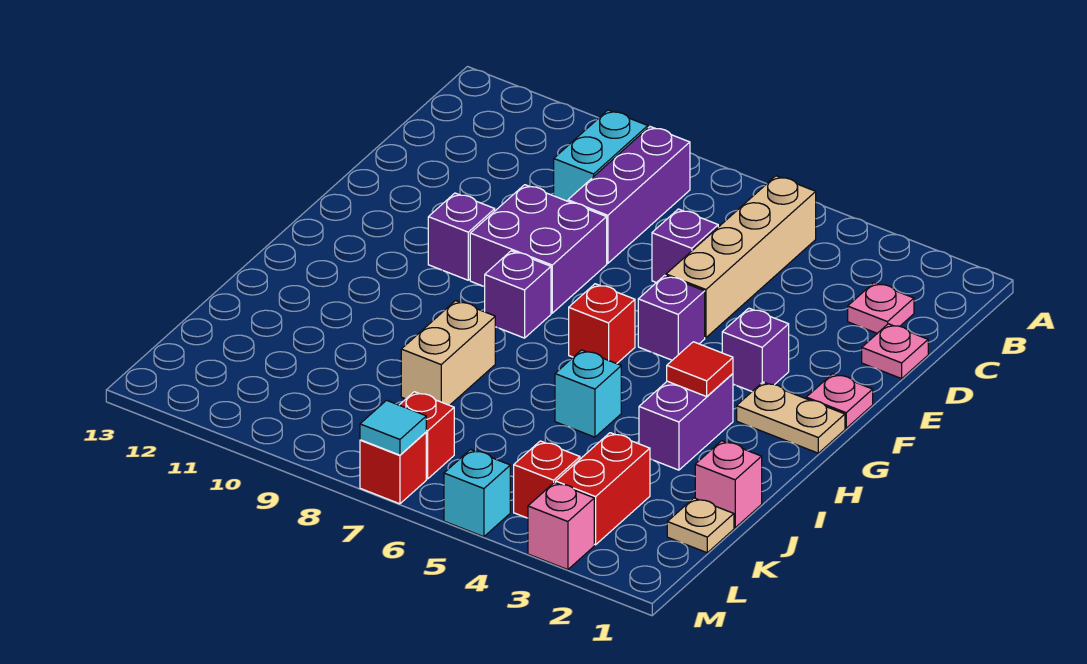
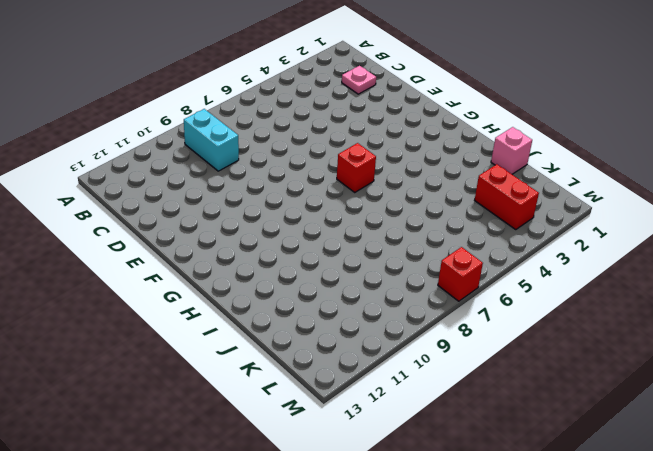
none -> tan brick B5:E5 level 1
none -> purple brick B8:D8 level 1
none -> pink plate D1 level 1

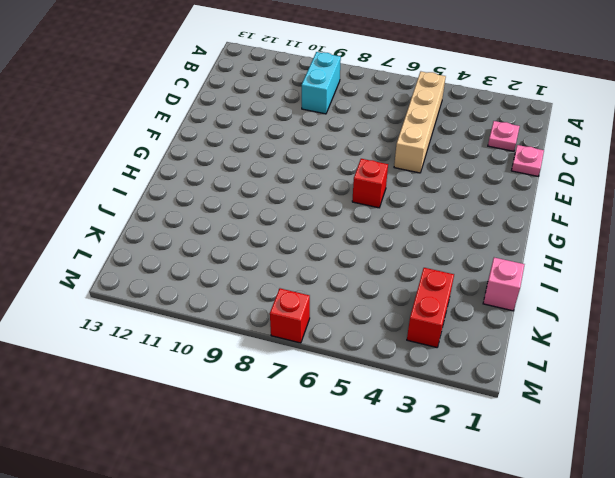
none -> purple brick B8:D8 level 1
none -> purple brick D6 level 1
none -> purple brick E8:F9 level 1

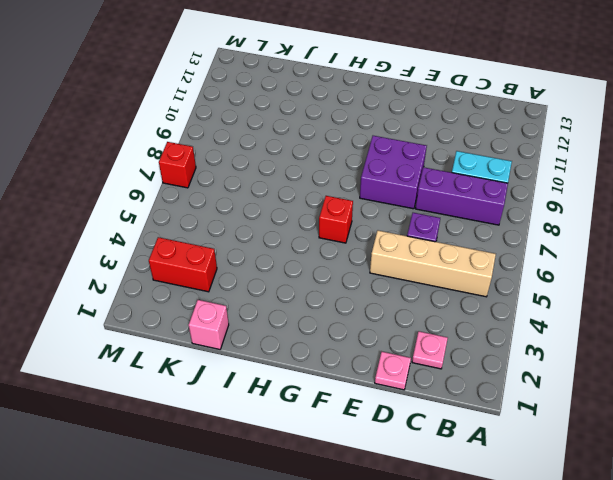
none -> pink plate F1 level 1
none -> purple brick F3 level 1
none -> purple brick F5 level 1

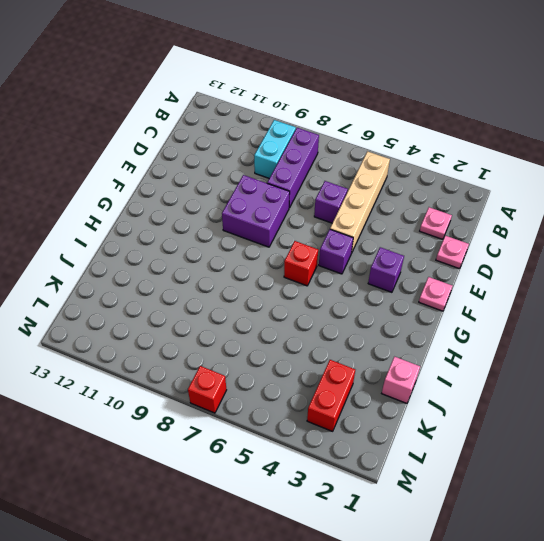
none -> purple brick F10 level 1
none -> tan plate G1:G2 level 1
none -> purple brick G8 level 1

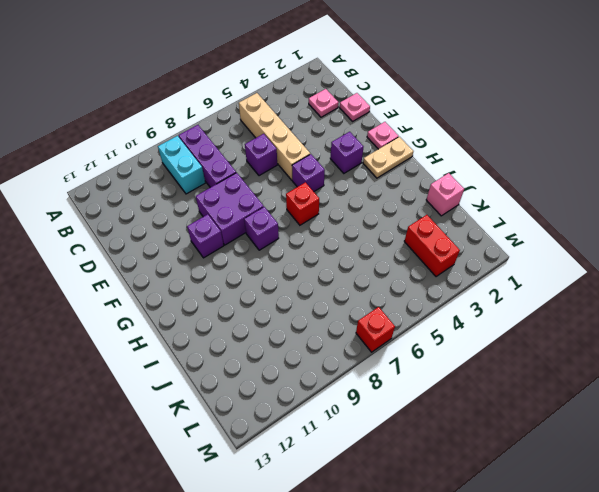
none -> purple brick H3:I3 level 1
none -> cyan brick I5 level 1
none -> tan brick I8:J8 level 1

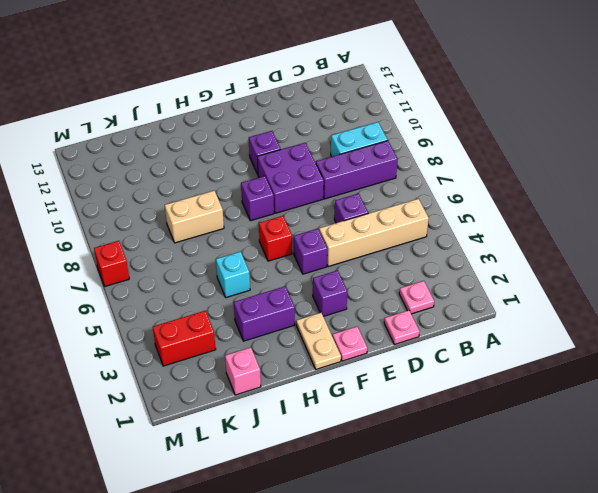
none -> tan plate K1 level 1
none -> red brick L4 level 1
none -> red brick L7 level 1

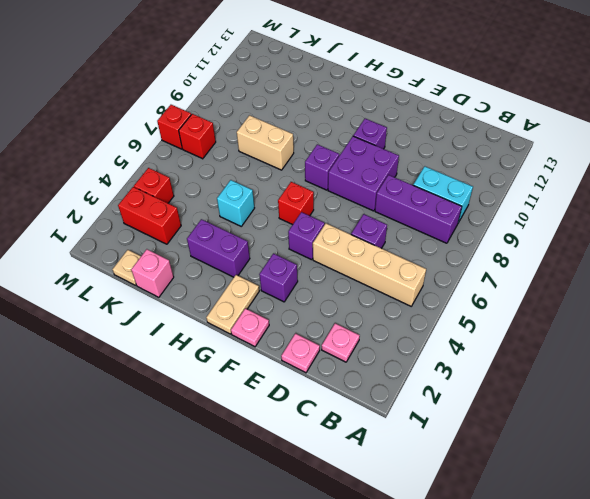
none -> pink brick M3 level 1
none -> cyan brick M5 level 1
none -> red tile H3 level 2

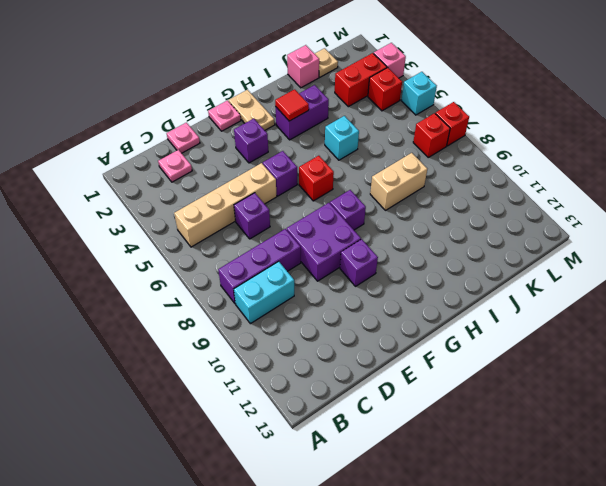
none -> cyan tile M7 level 2

